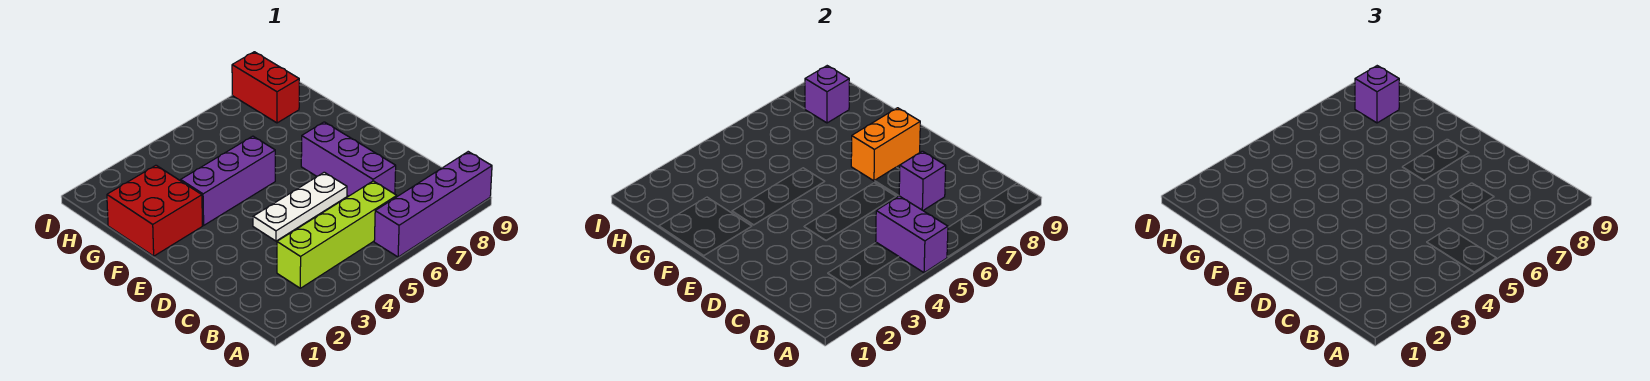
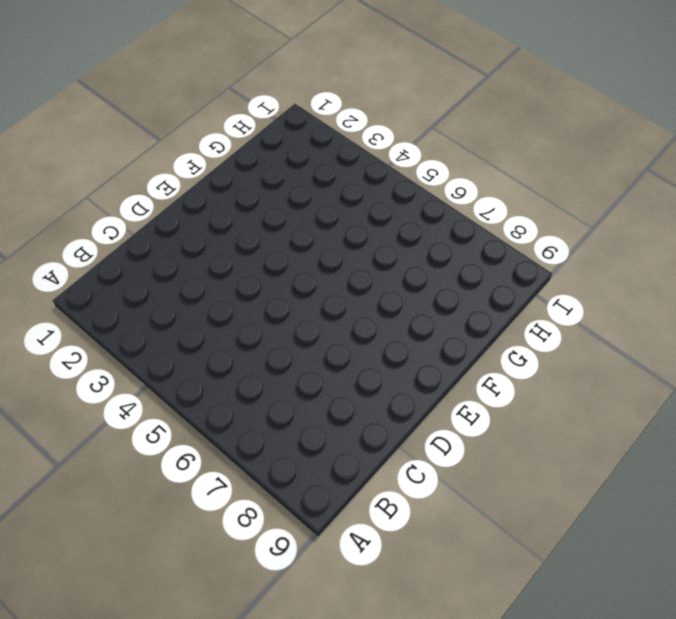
none -> purple brick A6:A9 level 1
none -> lime brick B3:B6 level 1
none -> purple brick C7:E7 level 1

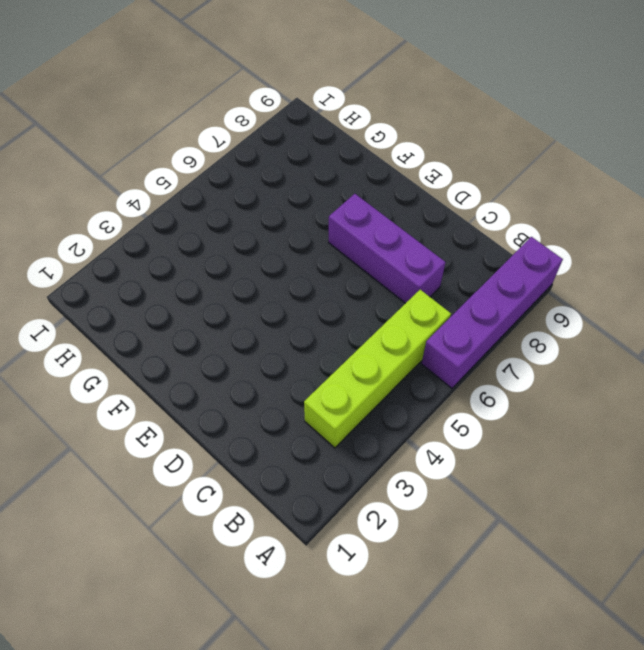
none -> white plate D4:D6 level 1
none -> red brick F1:G2 level 1
none -> purple brick F3:F5 level 1

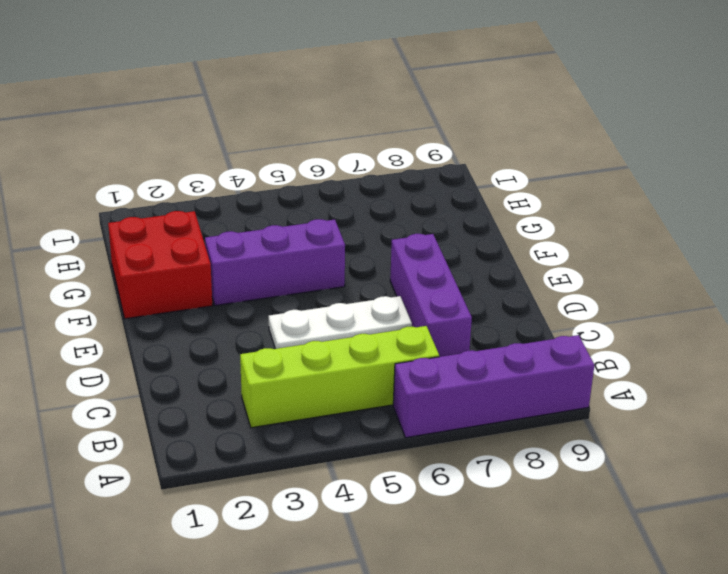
none -> red brick H8:I8 level 1
none -> purple brick A5:B5 level 2
none -> purple brick C7 level 2

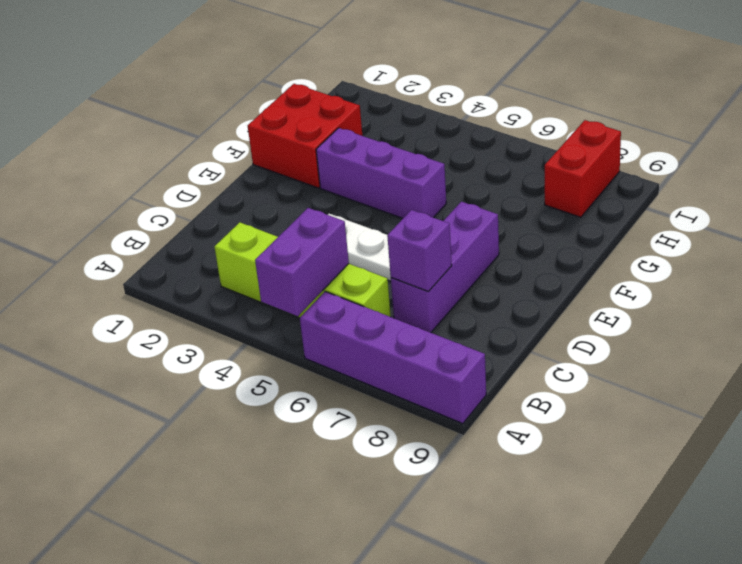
none -> orange brick E7:E8 level 2
none -> purple brick H8 level 2
none -> purple brick H8 level 3

